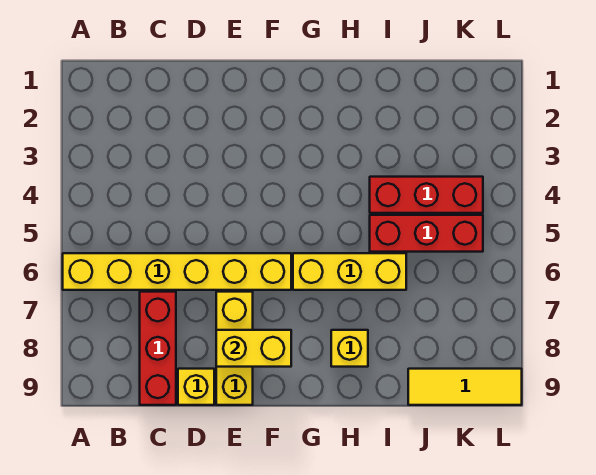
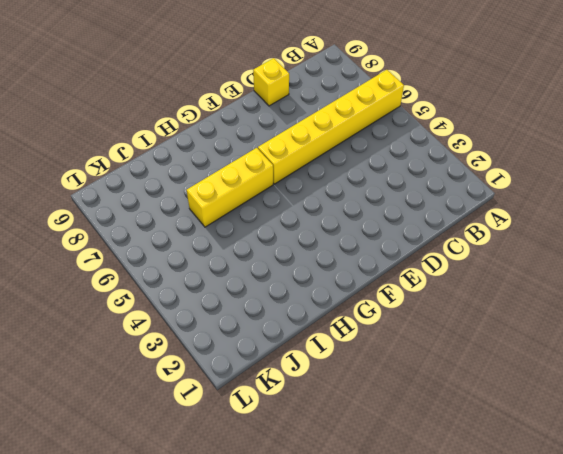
none -> red brick C7:C9 level 1
none -> yellow brick E7:E9 level 1

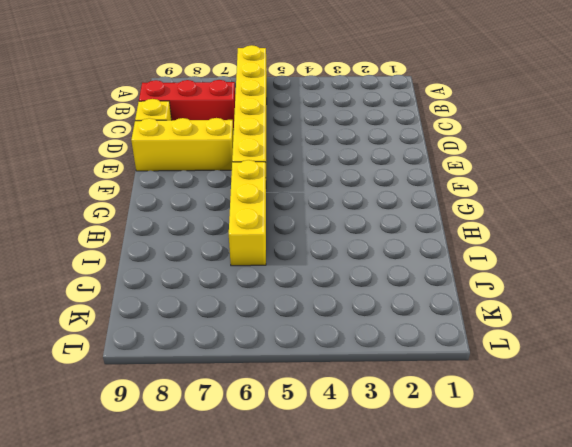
none -> yellow brick H8 level 1
none -> red brick I4:K4 level 1

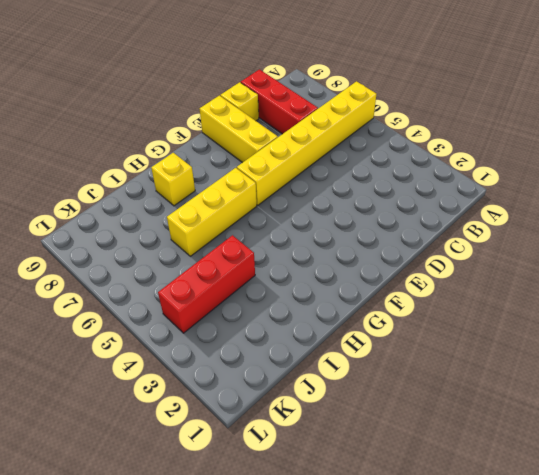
none -> red brick I5:K5 level 1
none -> yellow tile J9:L9 level 1

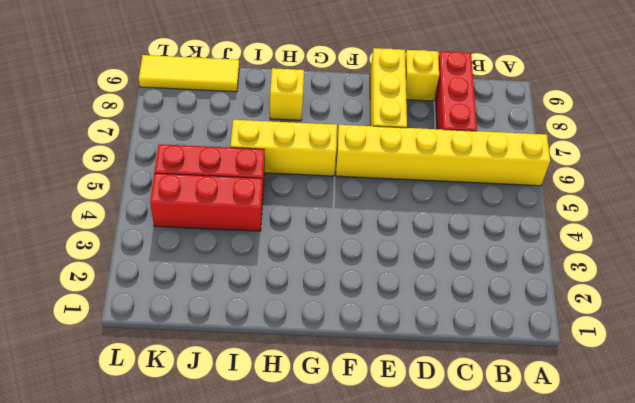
none -> yellow brick E8:F8 level 2

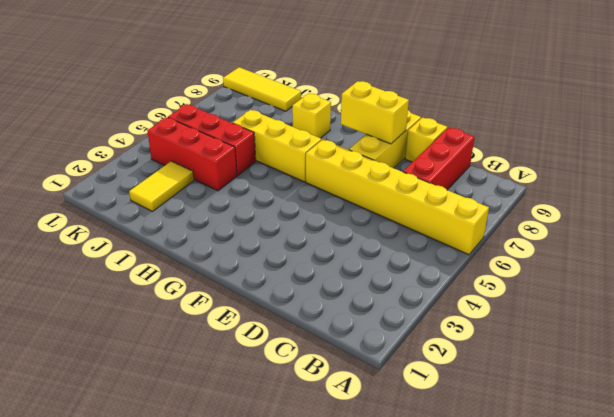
yellow tile J2:J3 level 1 -> none

